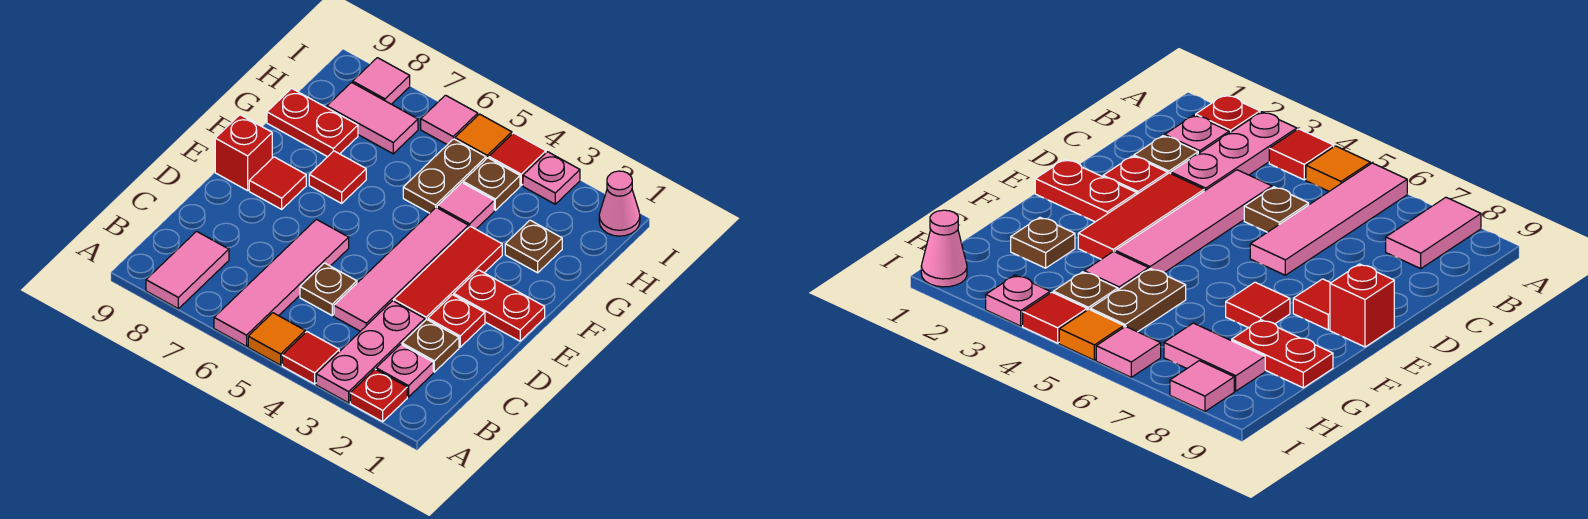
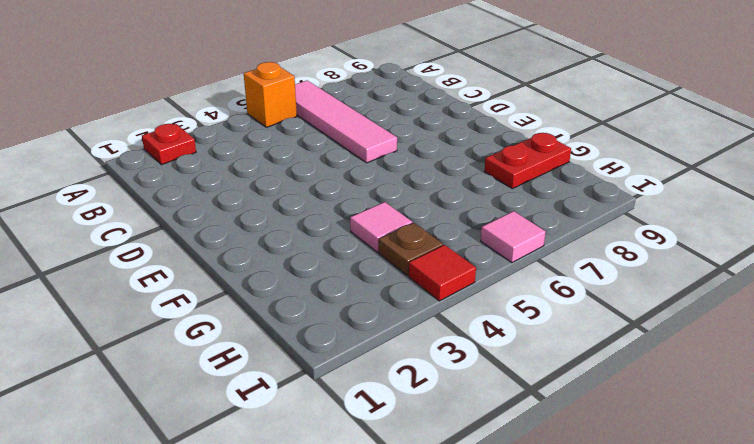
orange brick A5 level 1 -> orange tile A5 level 1
none -> pink plate A3:C3 level 1
none -> red tile A4 level 1
none -> pink tile A8:B8 level 1

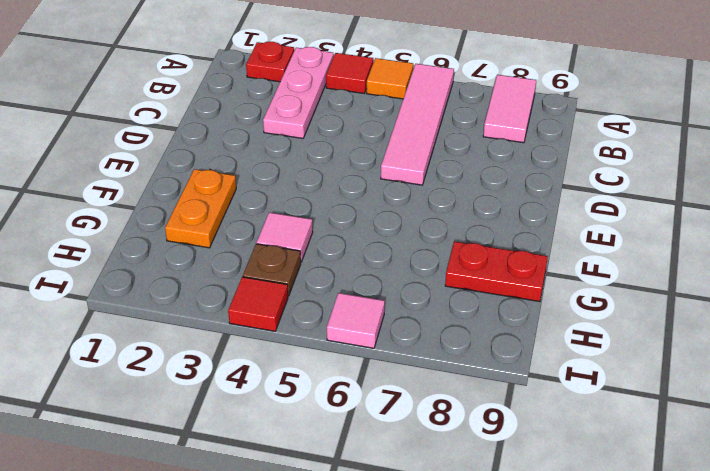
orange plate F2:G2 level 1 -> brown plate G2 level 1
none -> pink plate B2 level 1
none -> brown plate C2 level 1
none -> pink tile C4:F4 level 1

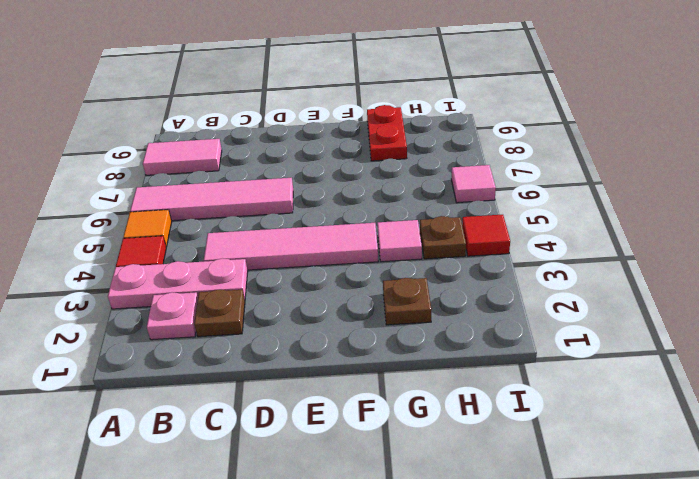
none -> red plate A2 level 1
none -> brown plate C5 level 1
none -> red plate D2 level 1

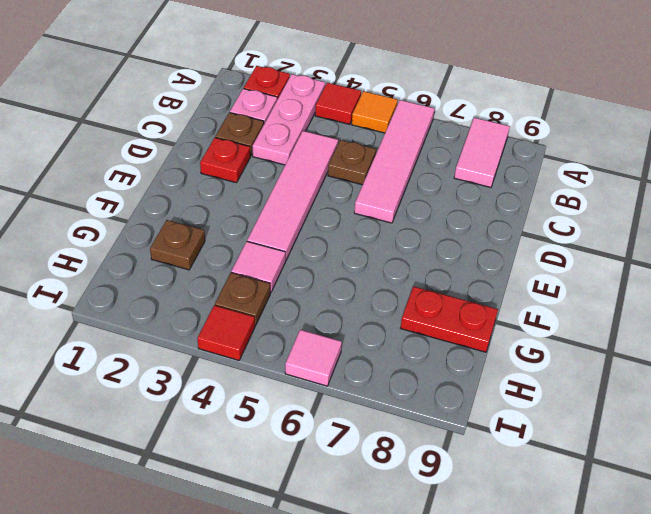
none -> red tile D3:F3 level 1
none -> red plate E1:E2 level 1
none -> red tile E8 level 1

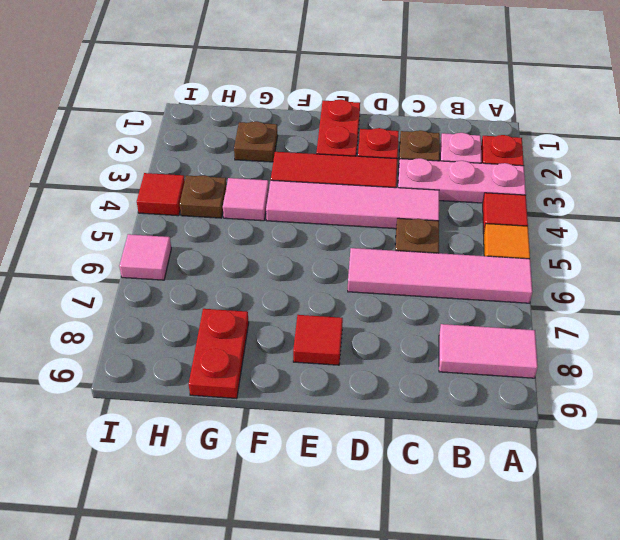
none -> red brick E9 level 1
none -> red tile F7 level 1
none -> brown plate G5:H5 level 1

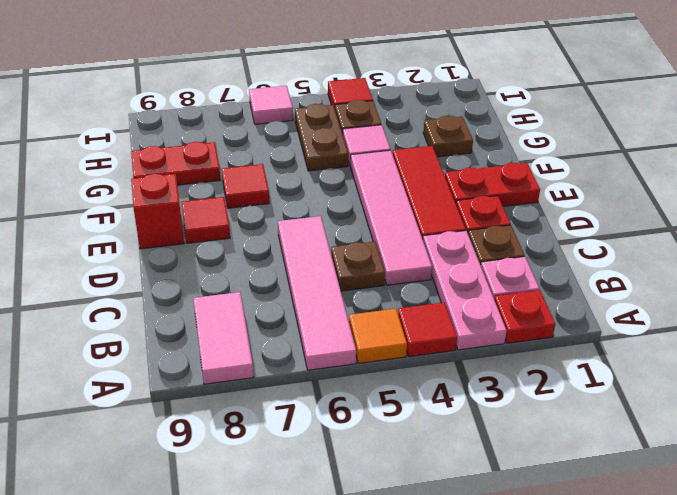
none -> pink tile H7:H8 level 1
none -> pink cone I1 level 1
none -> pink plate I3 level 1

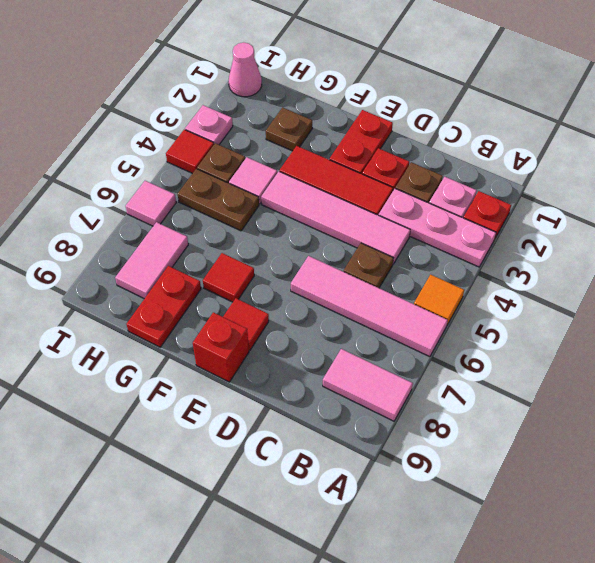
none -> red tile A4 level 1
none -> orange tile I5 level 1
none -> pink tile I8 level 1

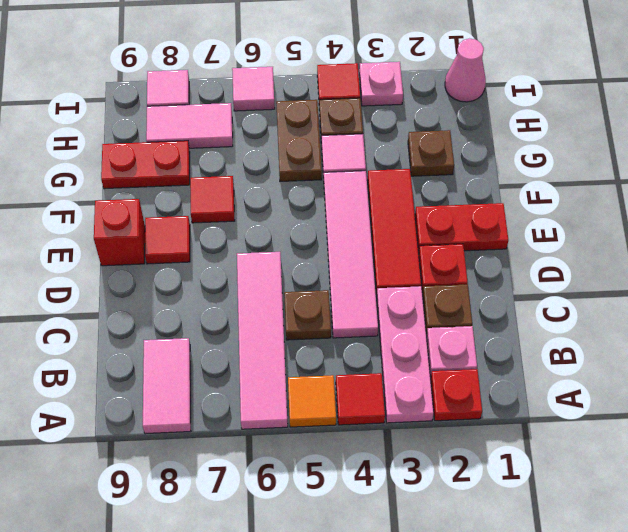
none -> orange tile I5 level 1

